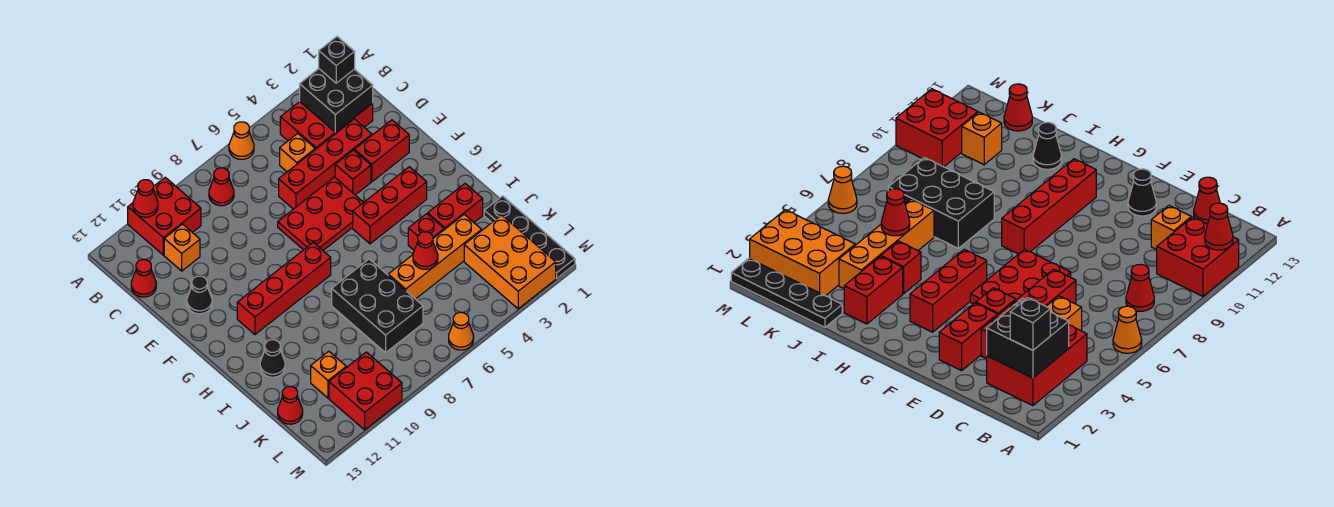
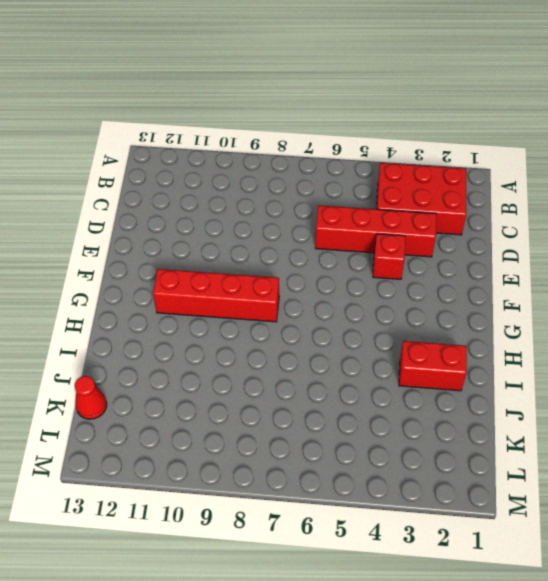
none -> orange cone A6 level 1
none -> red brick A10:B11 level 1
none -> red cone B8 level 1

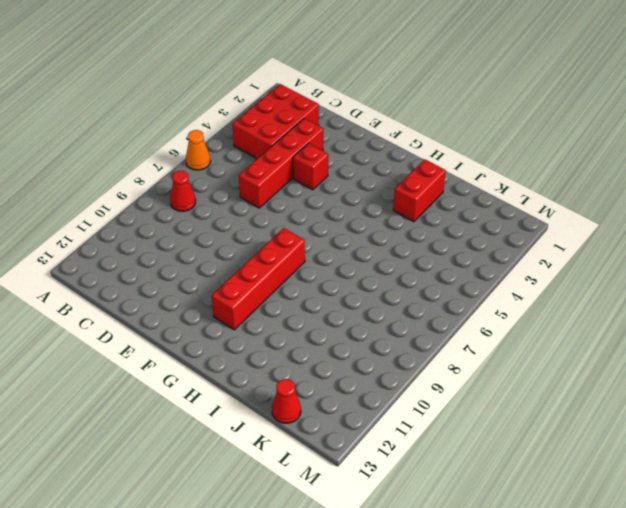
none -> red brick A10:B11 level 1
none -> orange brick C5 level 1
none -> orange brick C11 level 1

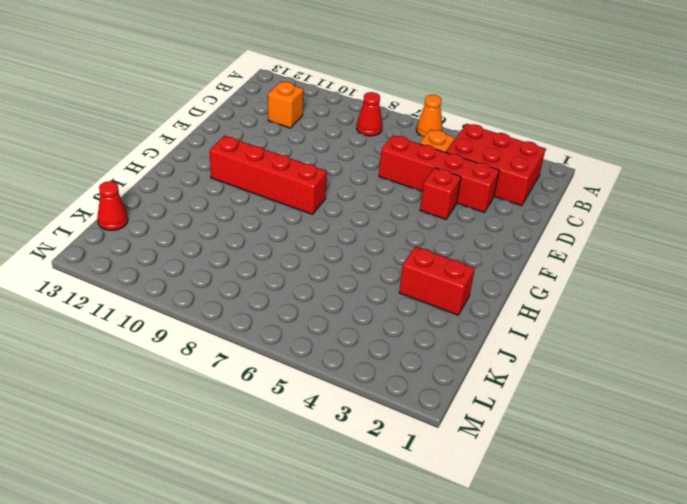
none -> red brick A10:B11 level 1
none -> red cone C13 level 1
none -> red brick E2:E3 level 1

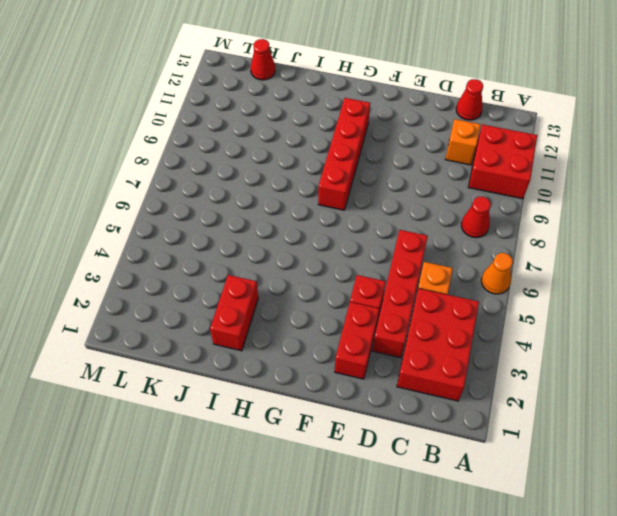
none -> red plate E5:F7 level 1
none -> black cone E12 level 1
none -> red brick G3:G5 level 1

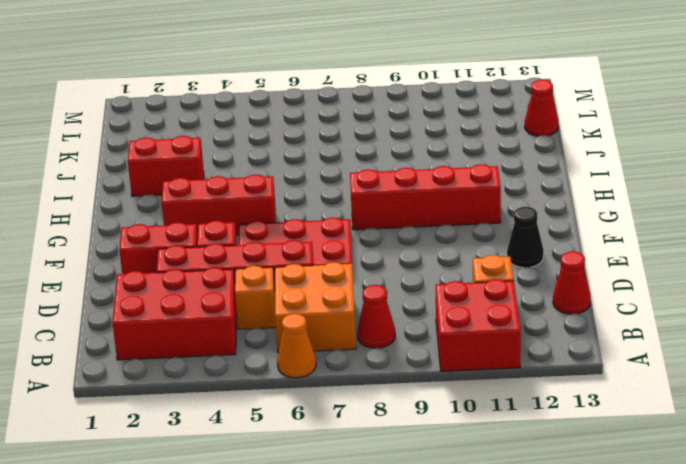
orange brick B6:C7 level 1 -> none
none -> red brick I4 level 1
none -> black brick I7:K8 level 1
none -> black cone I12 level 1

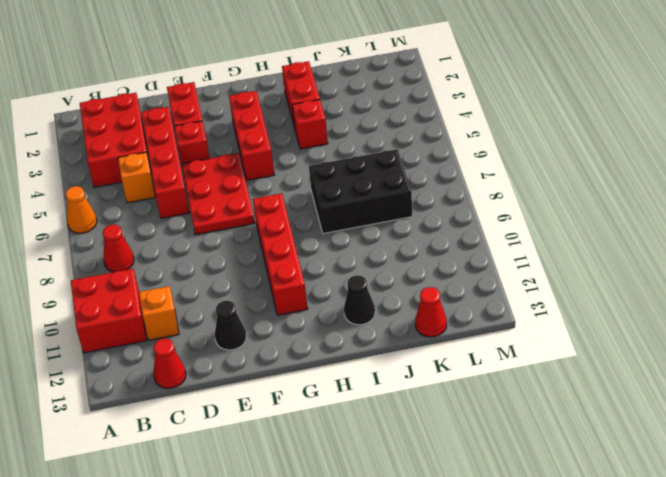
none -> black plate J1:M1 level 1
none -> orange brick J3:J6 level 1
none -> orange brick K2:M3 level 1

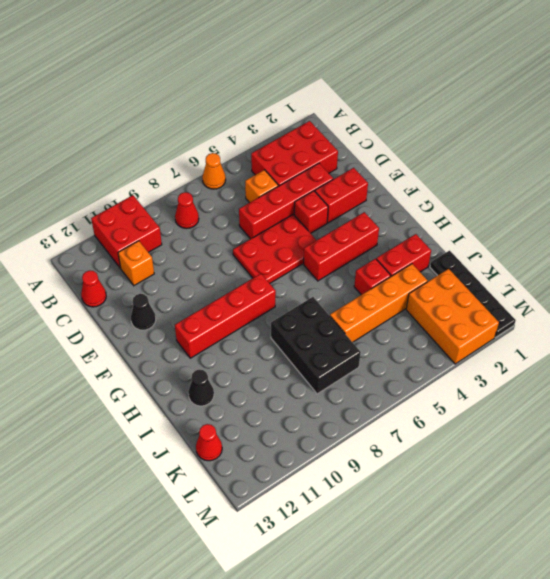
none -> orange brick K11 level 1
none -> red brick L10:M11 level 1
none -> orange cone M6 level 1

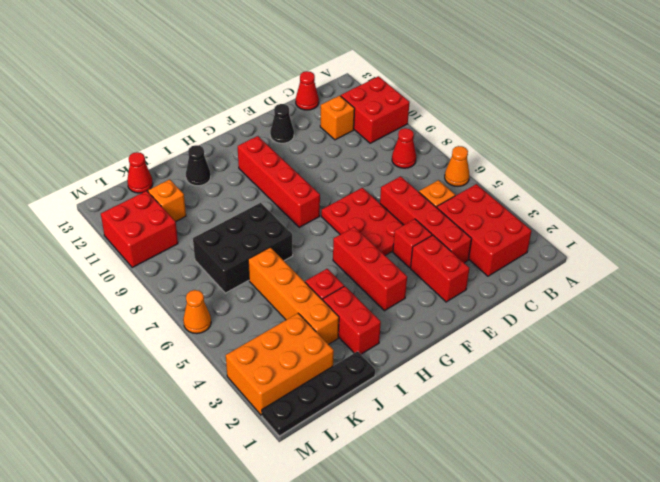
none -> red cone A11 level 2
none -> black brick B2:C3 level 2
none -> red cone J5 level 2

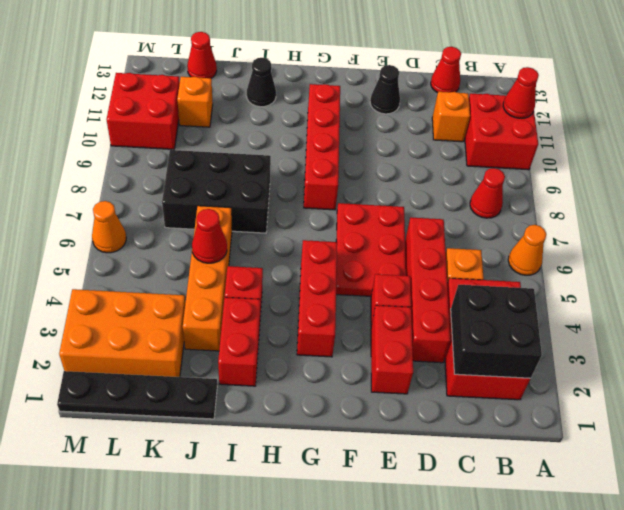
none -> black brick B2 level 3

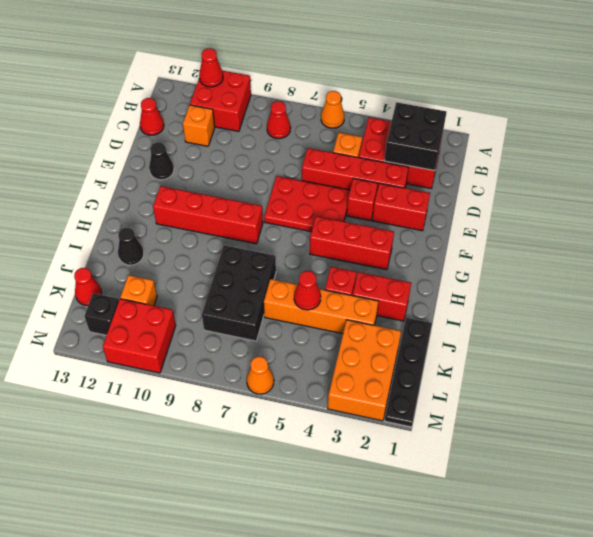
black brick L12 level 1 -> black brick B2 level 3

